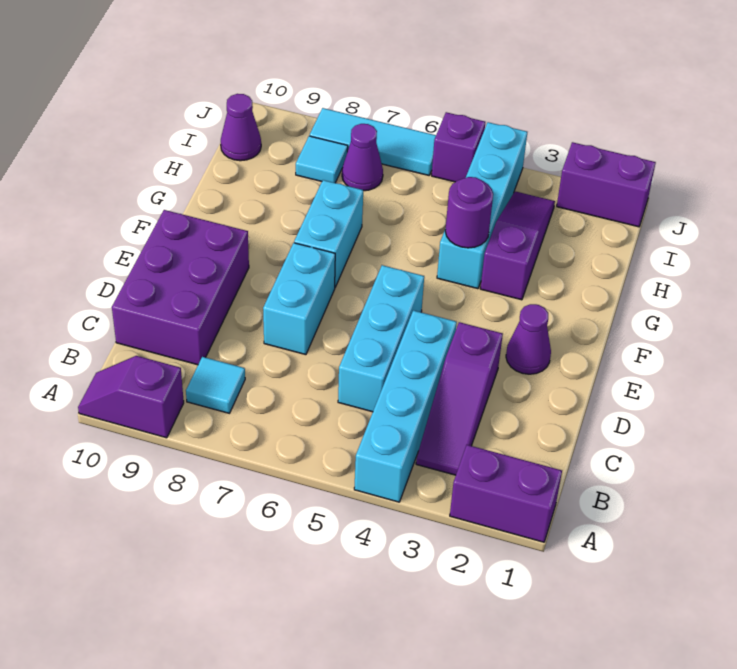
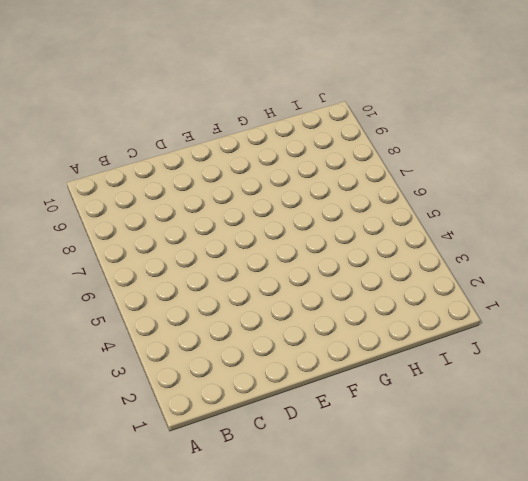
none -> purple brick A1:A2 level 1
none -> cyan brick A4:D4 level 1
none -> purple slope A9:A10 level 1 top 9

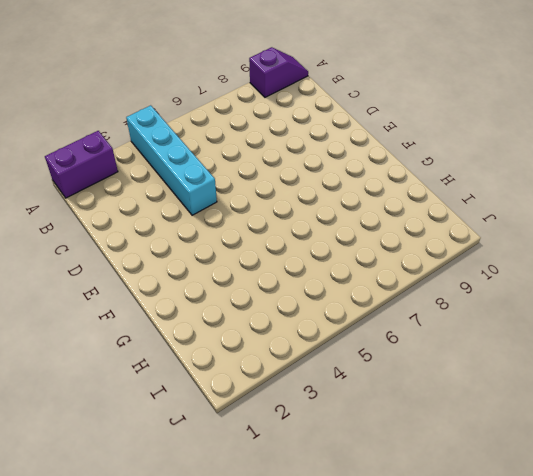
none -> purple slope B3:D3 level 1 top D
none -> cyan tile B8 level 1
none -> cyan brick C5:E5 level 1

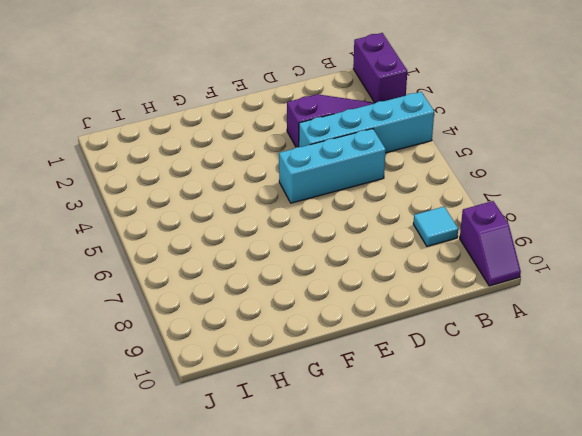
none -> purple brick C9:E10 level 1
none -> cyan brick D7:E7 level 1
none -> purple cone E2 level 1

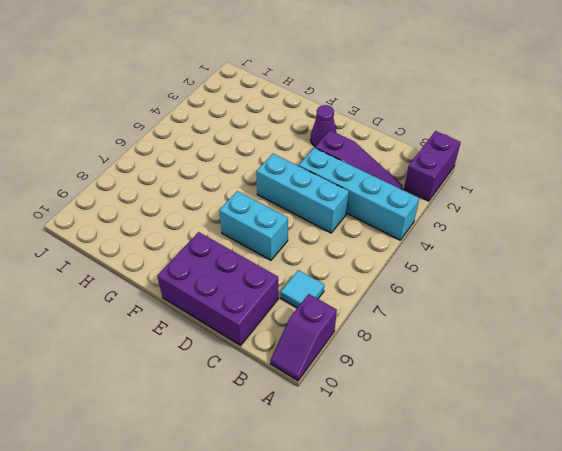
none -> cyan brick F7:G7 level 1
none -> purple slope G3:I3 level 1 top G
none -> cyan brick G4:J4 level 1

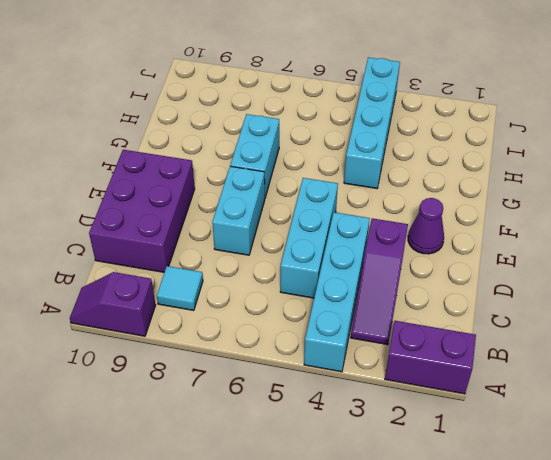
none -> purple slope G3:I3 level 1 top G
none -> purple cone I7 level 1
none -> cyan tile I8 level 1

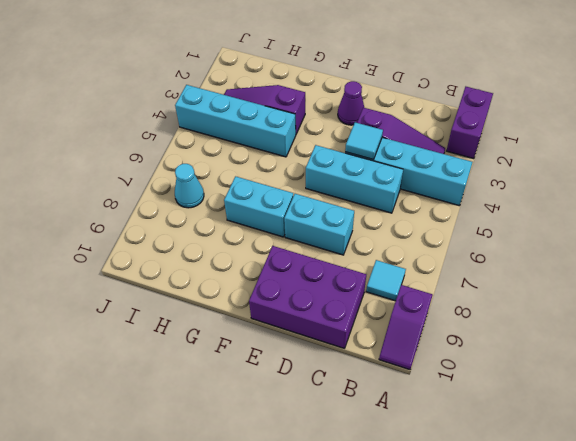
cyan tile D4 level 2 -> cyan tile I8 level 1
cyan cone I7 level 1 -> purple cone I7 level 1
none -> purple cone I10 level 1
none -> purple brick J1:J2 level 1
none -> purple brick J5 level 1

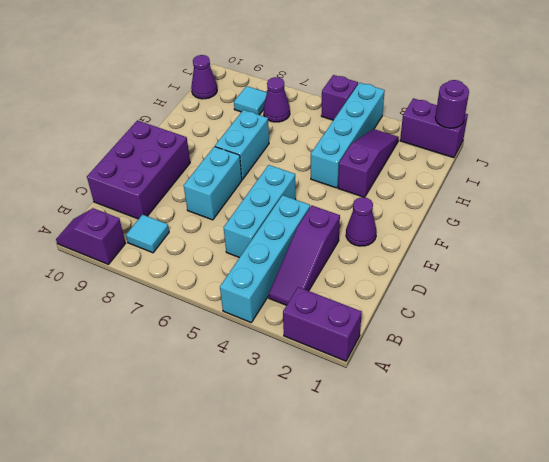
purple round brick J1 level 2 -> purple round brick G4 level 2
none -> cyan tile J6:J8 level 1

